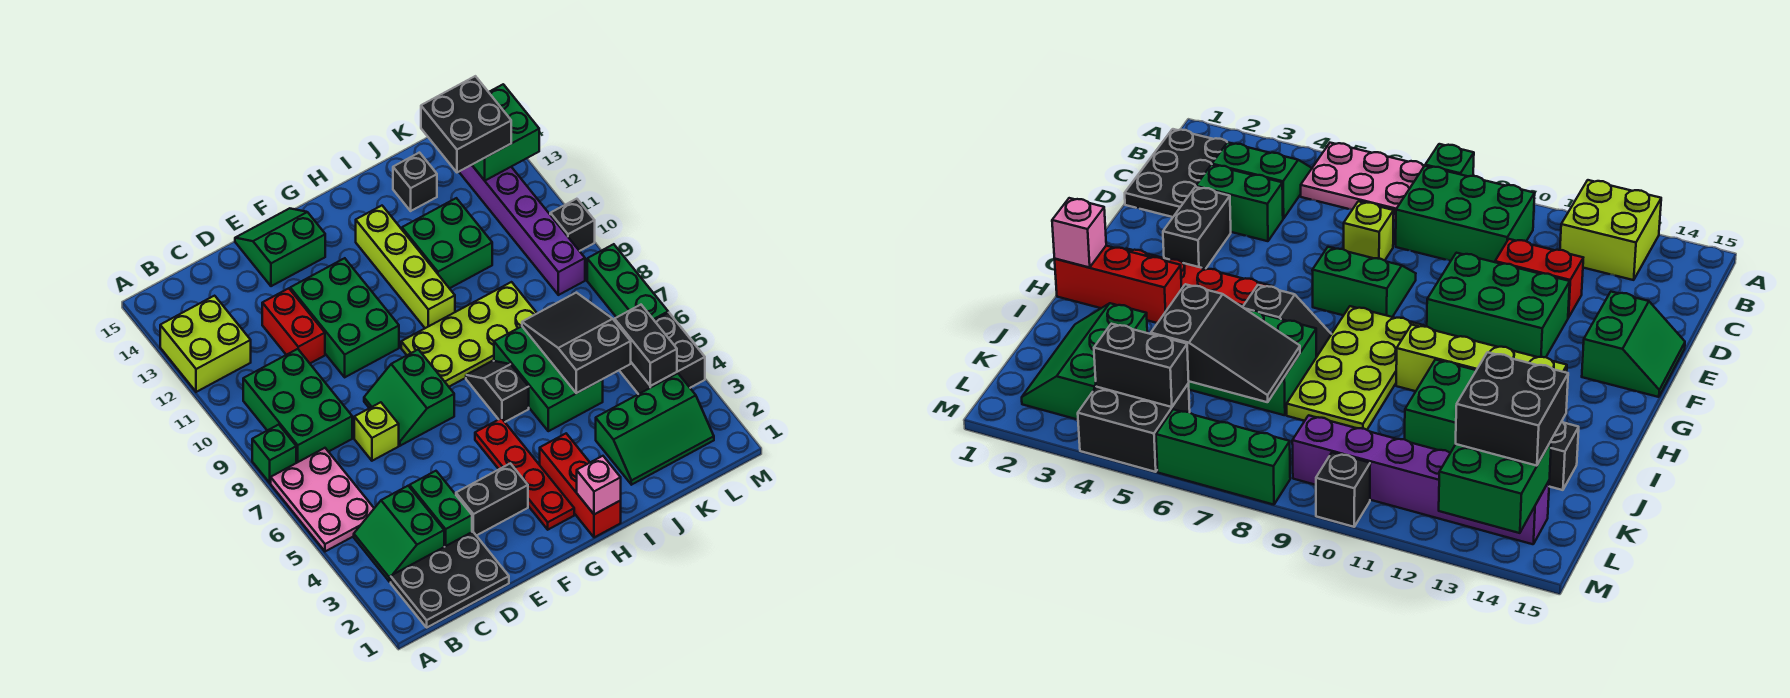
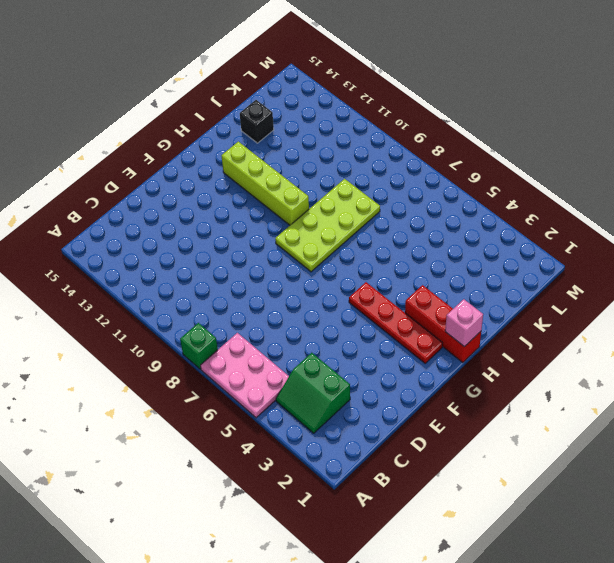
none -> lime brick A12:B13 level 1
none -> black plate B1:D2 level 1
none -> green brick B8:C10 level 1
none -> green brick D3:D4 level 1

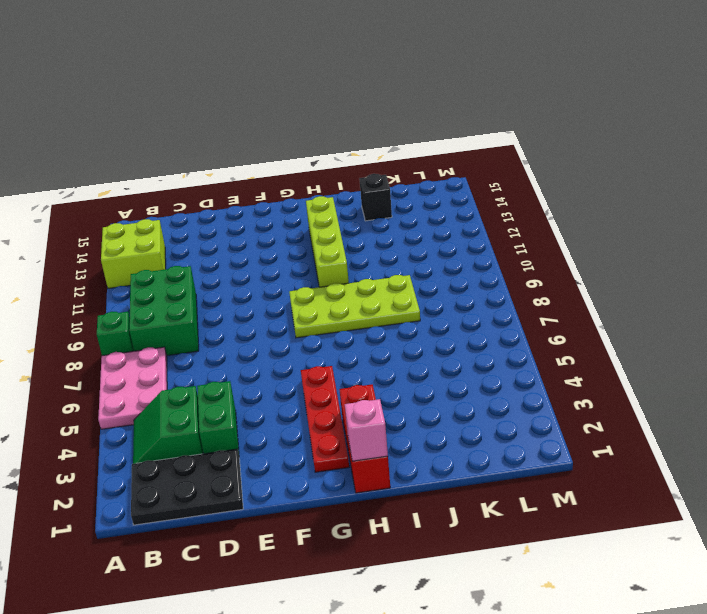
none -> lime brick D7 level 1
none -> red brick D11:D12 level 1
none -> black brick E3:F3 level 1
none -> green slope E7:F8 level 1 top F

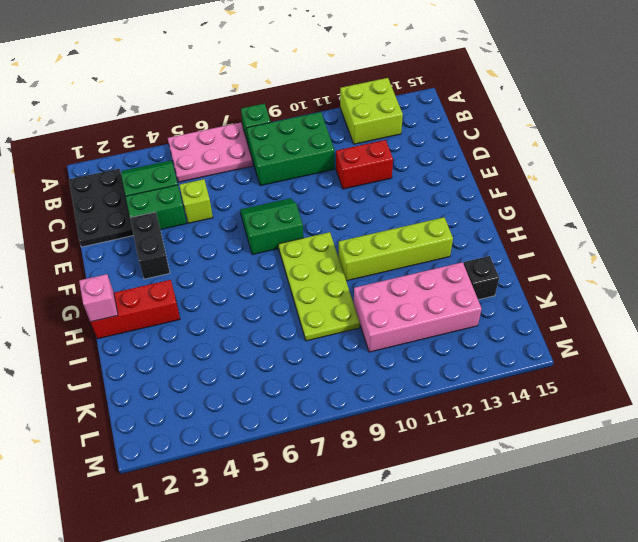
lime brick D5 level 1 -> lime brick D7 level 1
pink brick J10:K13 level 1 -> green brick I11:J12 level 1
none -> green brick E10:F12 level 1
none -> green slope E14:F15 level 1 top 14
none -> red plate G2:G5 level 1
none -> black slope H6:H7 level 1 top 6

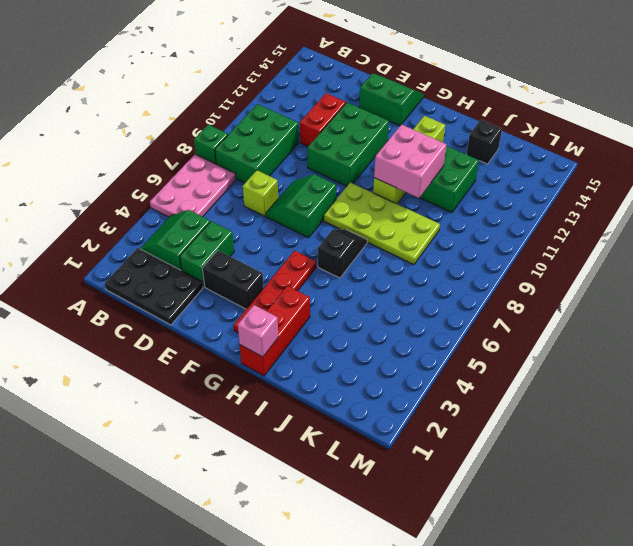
pink brick H10:I11 level 2 -> none
none -> lime brick A12:B13 level 1
none -> green brick I5:J7 level 1
none -> green slope J2:L3 level 1 top 3
none -> black brick L4:M5 level 1

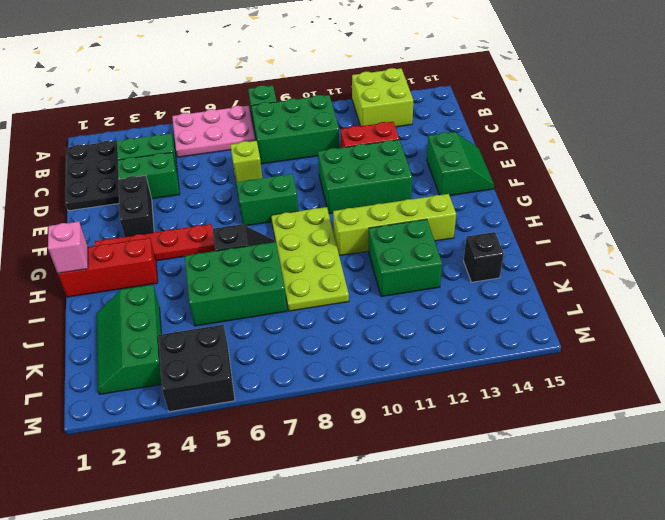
none -> purple brick L9:L14 level 1
none -> green brick M6:M8 level 1
none -> black brick M10 level 1
none -> black slope J5:K7 level 2 top 5

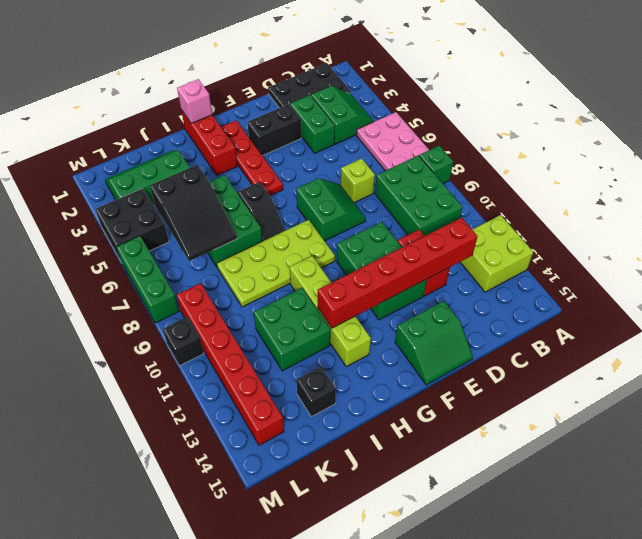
red brick C12:H12 level 2 -> none
red brick L9:L14 level 1 -> purple brick L9:L14 level 1
none -> black brick L4:L5 level 2
none -> green brick L13:M14 level 2
none -> black brick K13:L14 level 3

